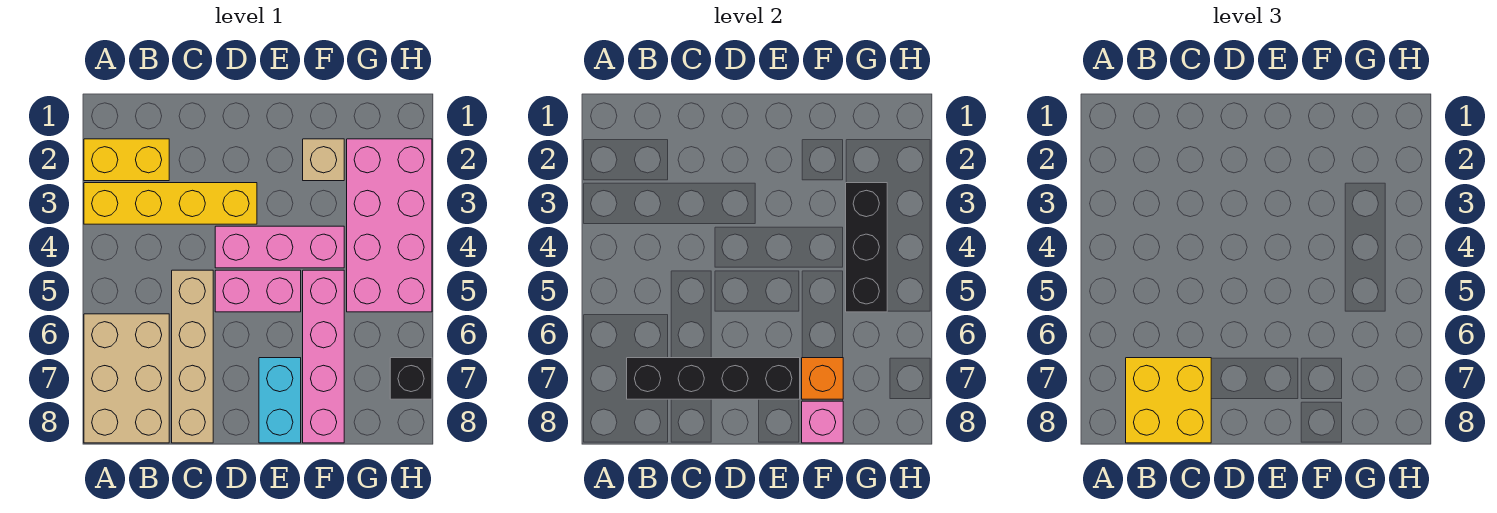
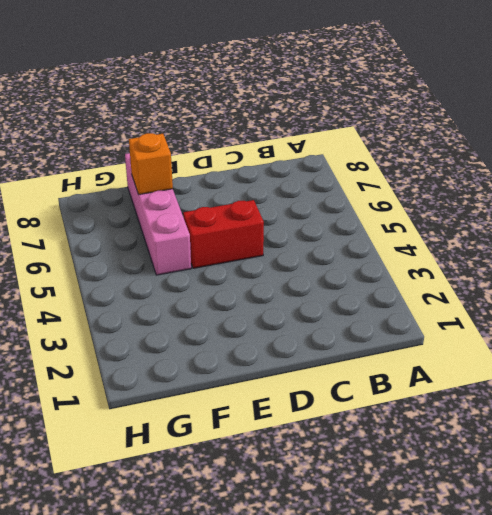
red brick D5:E5 level 1 -> pink brick D5:E5 level 1
none -> yellow brick A2:B2 level 1
none -> yellow brick A3:D3 level 1
none -> tan brick A6:B8 level 1

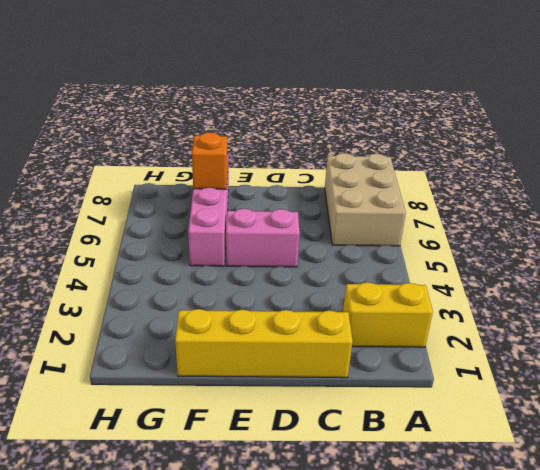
yellow brick C1:F1 level 1 -> yellow brick A3:D3 level 1
none -> tan brick C5:C8 level 1
none -> pink brick D4:F4 level 1
none -> cyan brick E7:E8 level 1

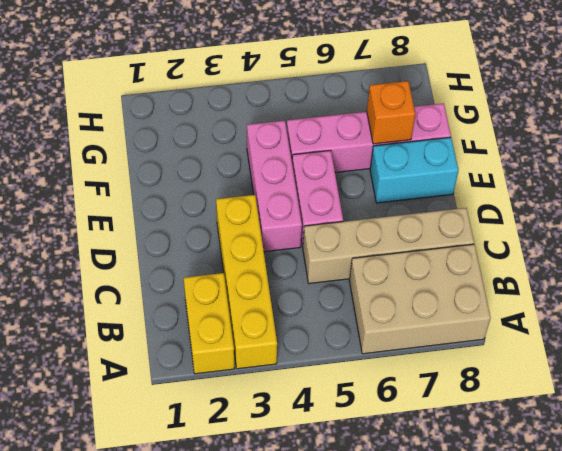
none -> tan brick F2 level 1
none -> pink brick G2:H5 level 1
none -> black brick H7 level 1

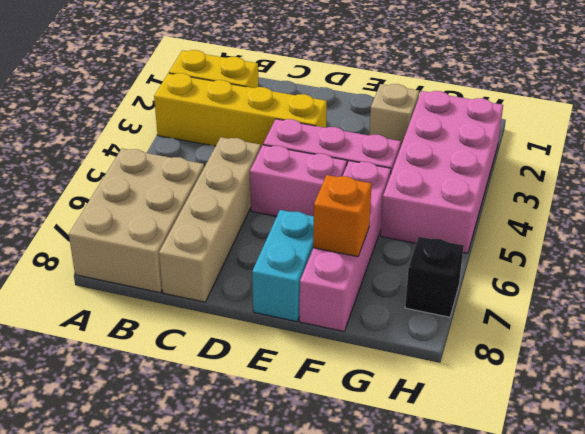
none -> black brick B7:E7 level 2
none -> pink brick F8 level 2
none -> black brick G3:G5 level 2

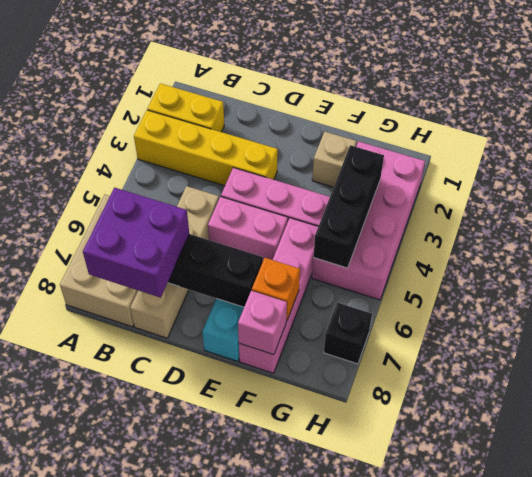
purple brick B7:C8 level 3 -> yellow brick B7:C8 level 3

